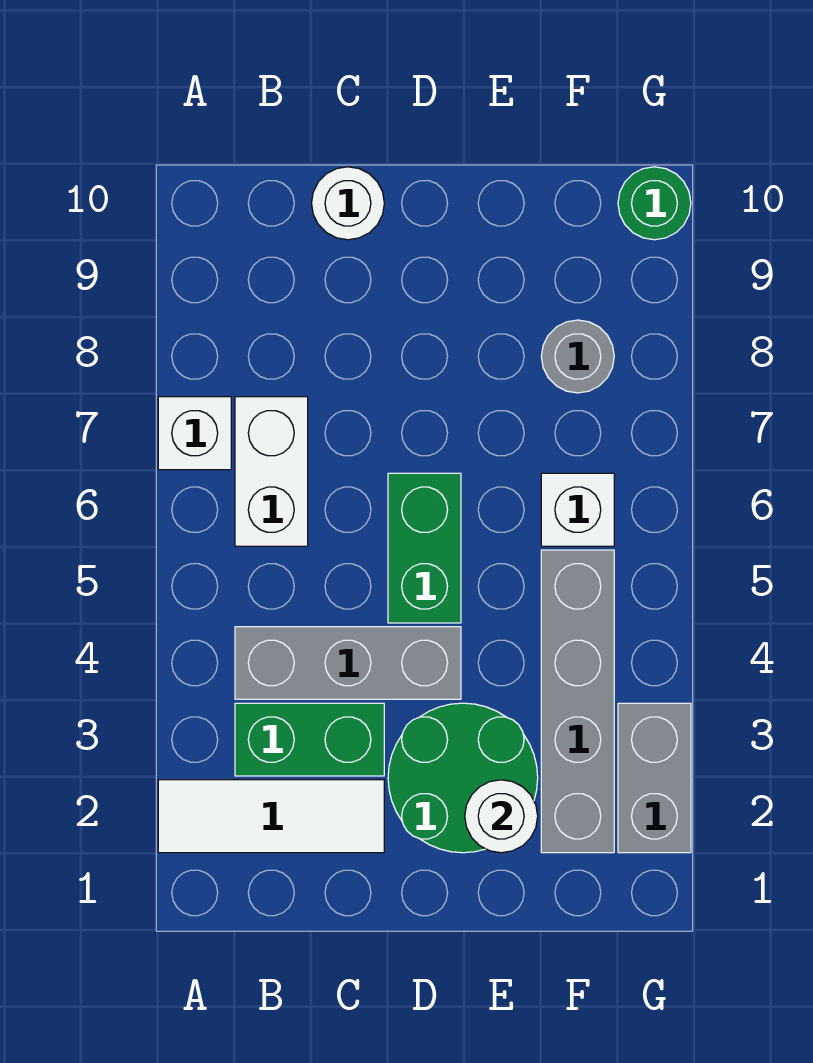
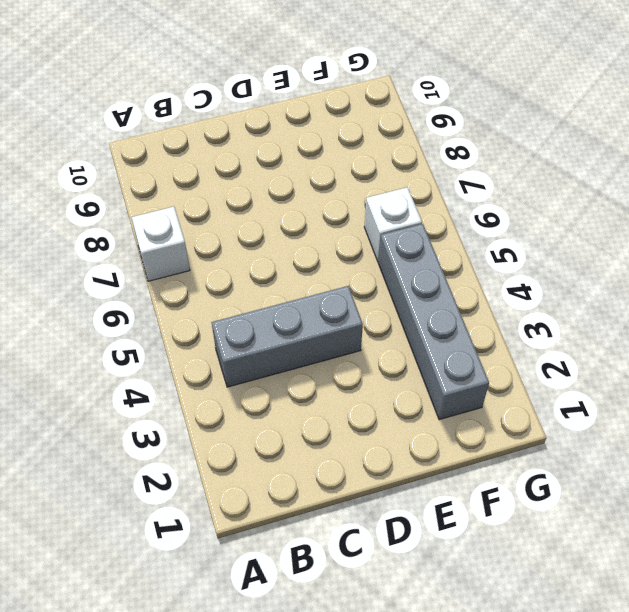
none -> white tile A2:C2 level 1
none -> green brick B3:C3 level 1
none -> white brick B6:B7 level 1

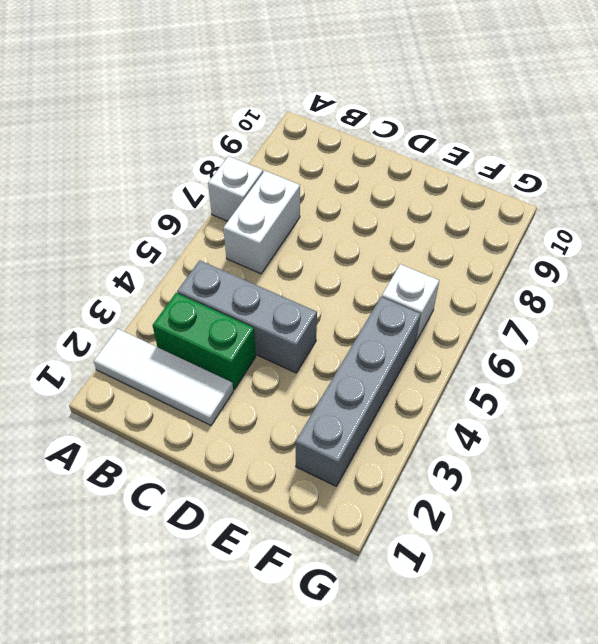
none -> white round brick C10 level 1
none -> green round brick D2:E3 level 1
none -> green brick D5:D6 level 1

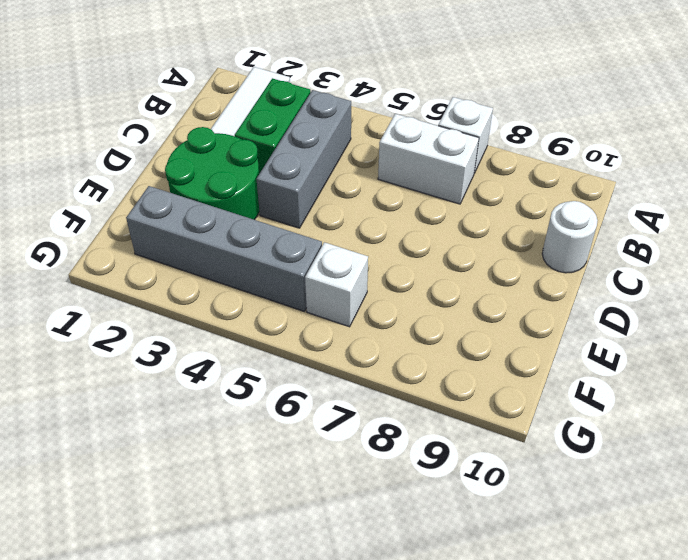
none -> green brick D5:D6 level 1
none -> grey round brick F8 level 1
none -> grey brick G2:G3 level 1

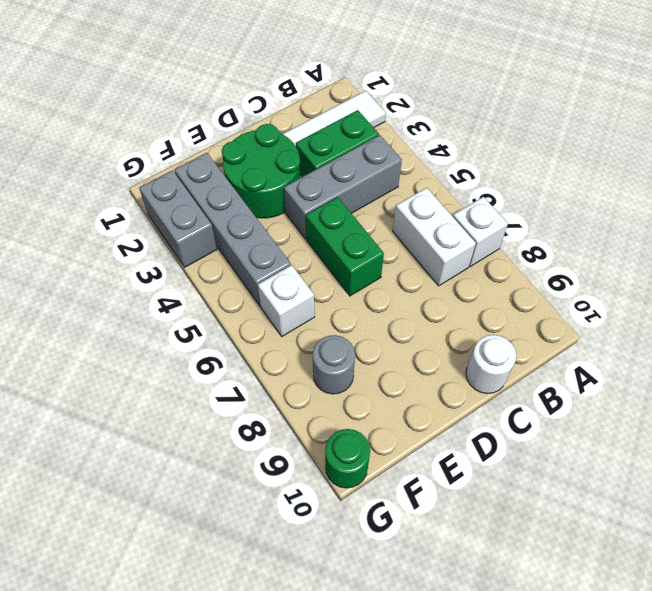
none -> white round brick E2 level 2

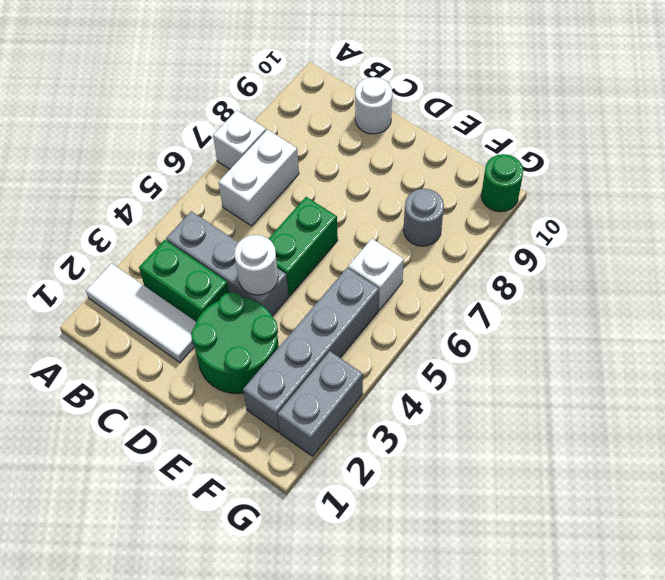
white round brick D4 level 2 -> white round brick E2 level 2

